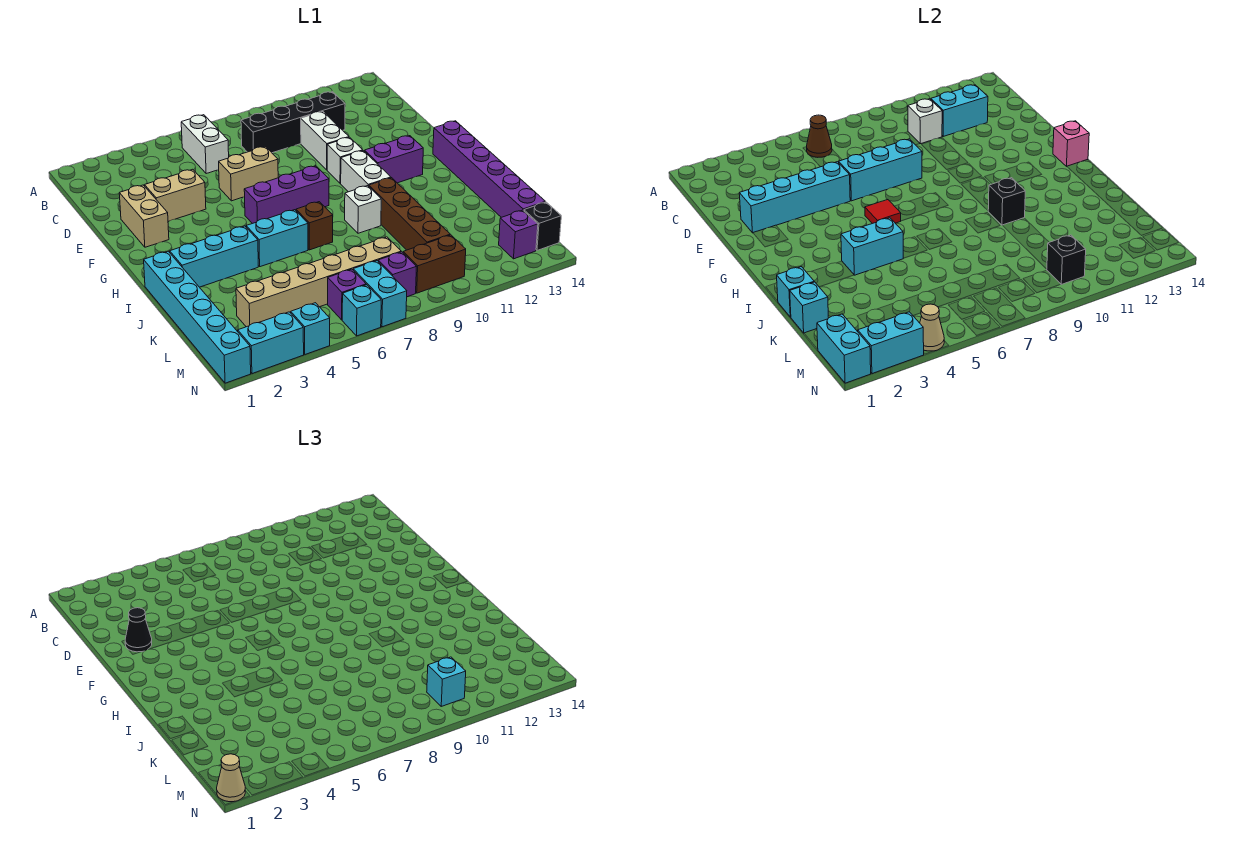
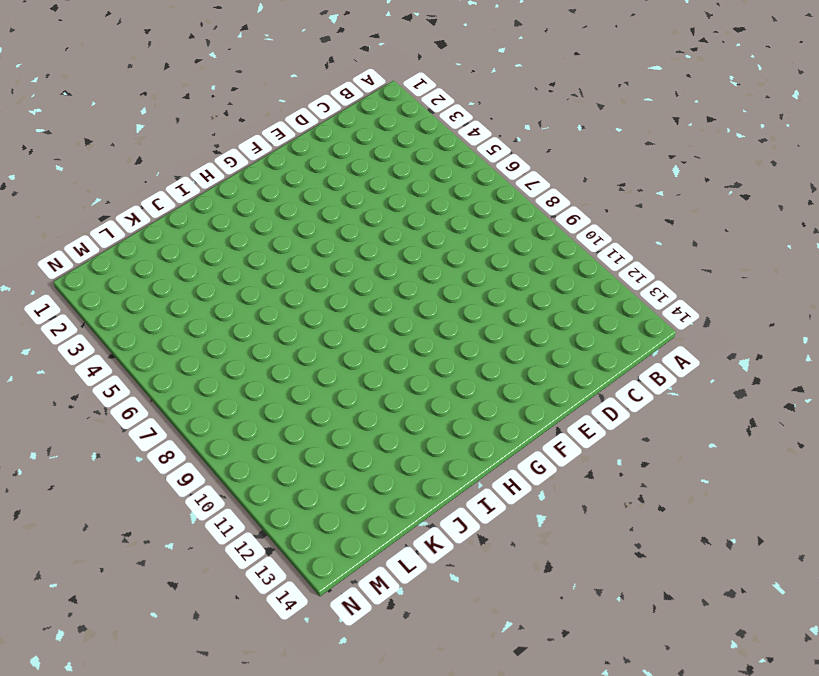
none -> white brick B6:C6 level 1
none -> black brick C8:C11 level 1
none -> white brick D10:E10 level 1
none -> tan brick E2:F2 level 1

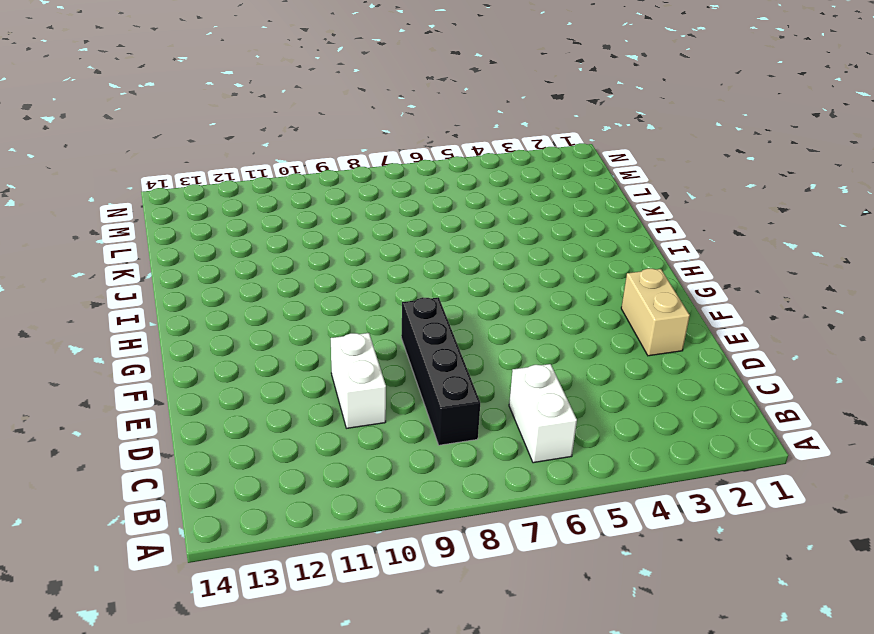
black brick C8:F8 level 1 -> black brick C8:C11 level 1
none -> tan brick E3:E4 level 1
none -> tan brick E6:E7 level 1
none -> white brick F10 level 1
none -> purple brick G6:G8 level 1

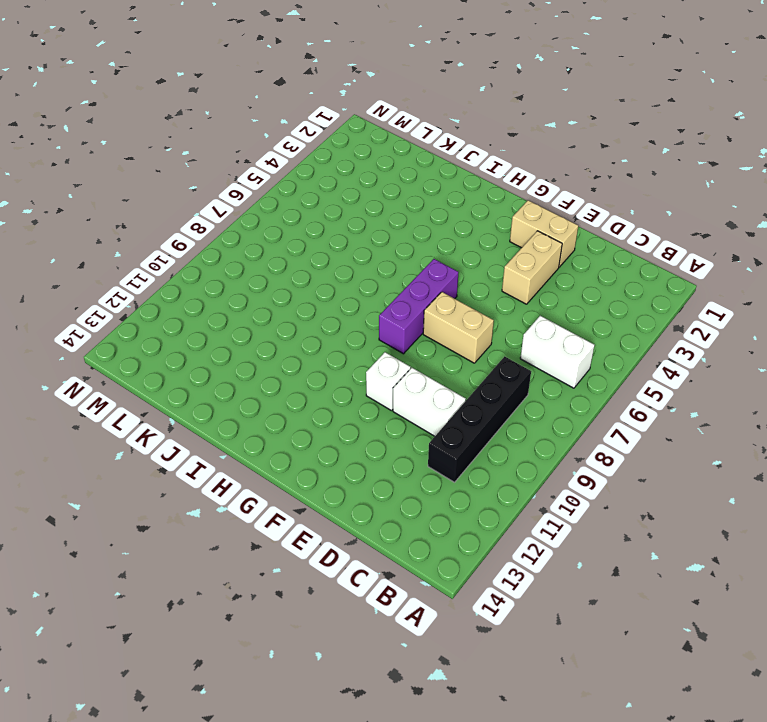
tan brick E7:F7 level 1 -> tan brick E6:E7 level 1
none -> white brick G10:H10 level 1
none -> purple brick G11:G12 level 1
none -> purple brick G14:L14 level 1
none -> cyan brick I1:N1 level 1

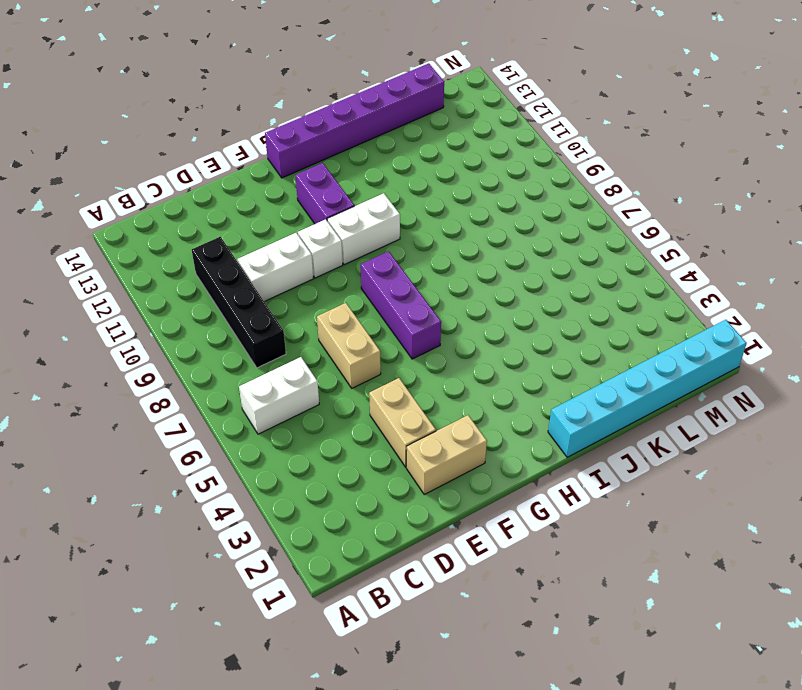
none -> cyan brick I2:I4 level 1
none -> cyan brick I5:I6 level 1
none -> brown brick I7 level 1
none -> white brick I9 level 1

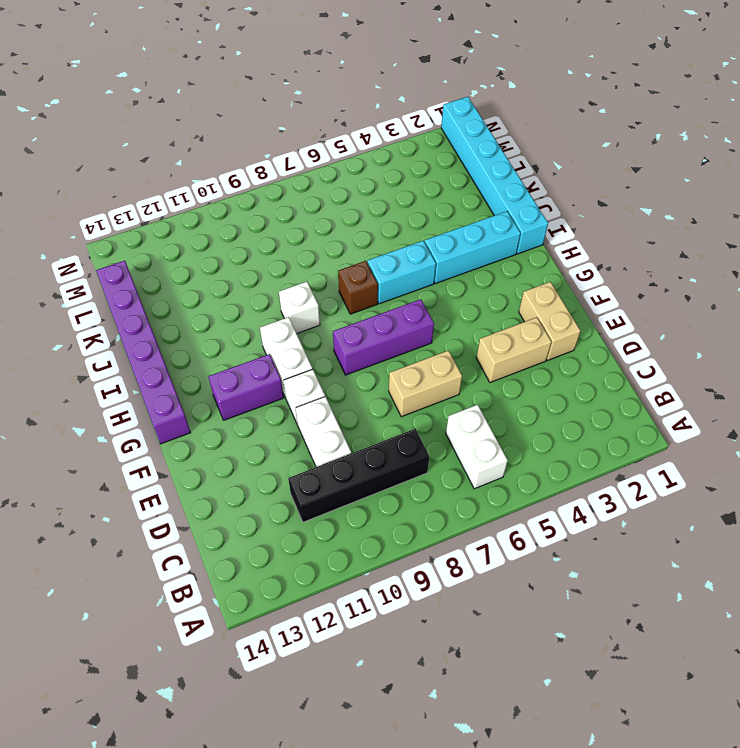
none -> brown brick I10:L10 level 1
none -> tan brick L3:L8 level 1
none -> purple brick M6 level 1
none -> cyan brick M7:N7 level 1

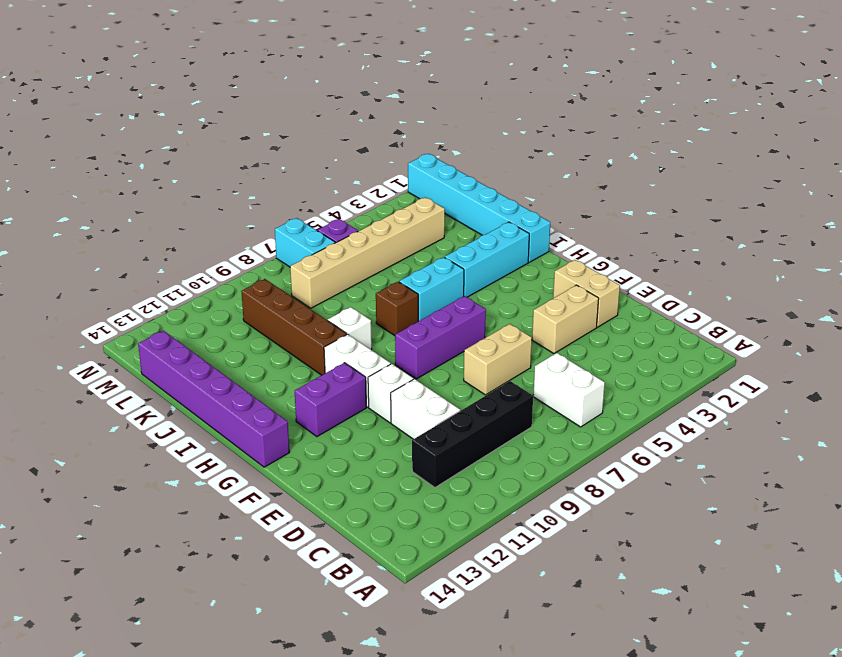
none -> purple brick M8 level 1
none -> brown brick M9:M10 level 1
none -> purple brick M13 level 1
none -> black brick M14 level 1

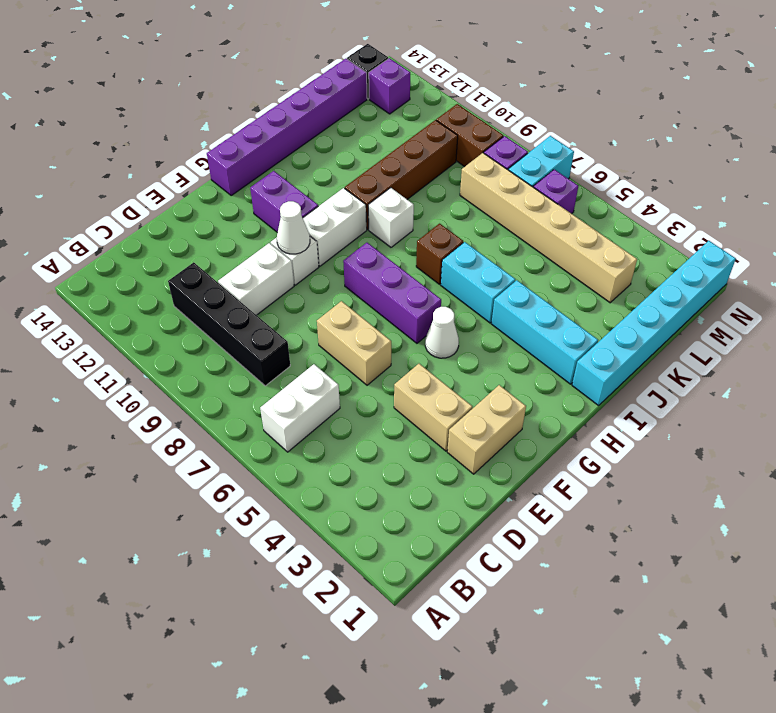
white cone F10 level 2 -> none
white cone G5 level 1 -> none
none -> cyan brick N2:N3 level 1
none -> cyan brick N4 level 1
none -> cyan brick N6 level 1
none -> brown cone B6 level 2

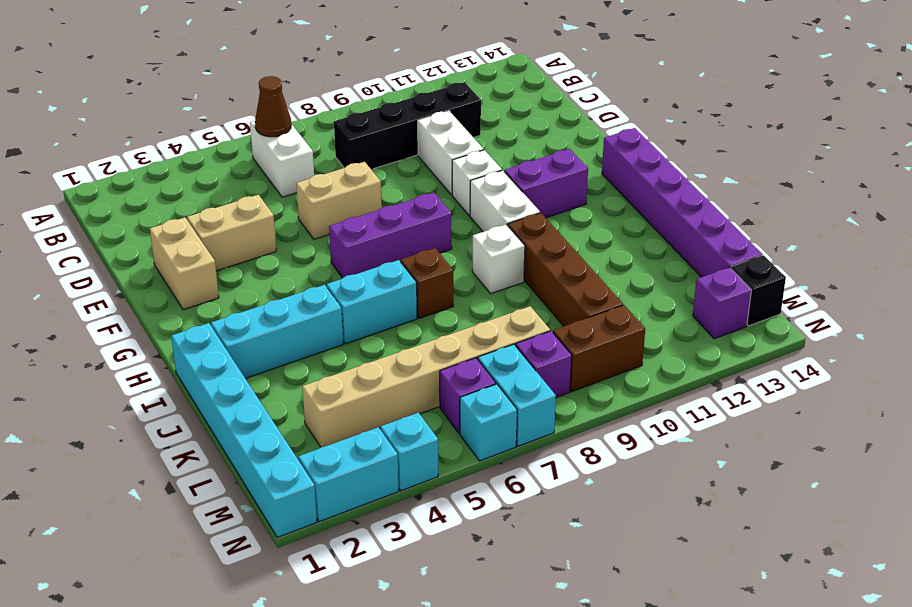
none -> white brick C10 level 2
none -> cyan brick C11:C12 level 2
none -> cyan brick E2:E5 level 2
none -> cyan brick E6:E8 level 2

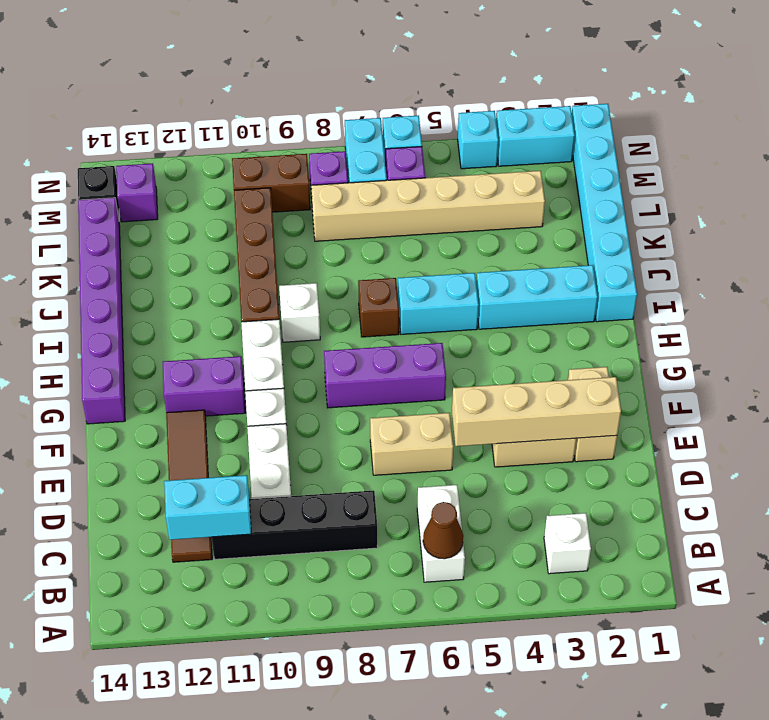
white brick B3 level 1 -> white brick C10 level 2
brown tile C12:F12 level 1 -> none
tan brick E2:E5 level 2 -> cyan brick E2:E5 level 2
none -> cyan brick E6:E8 level 2
none -> red tile G6 level 2
none -> pink brick G14 level 2
none -> cyan brick I4:I5 level 2

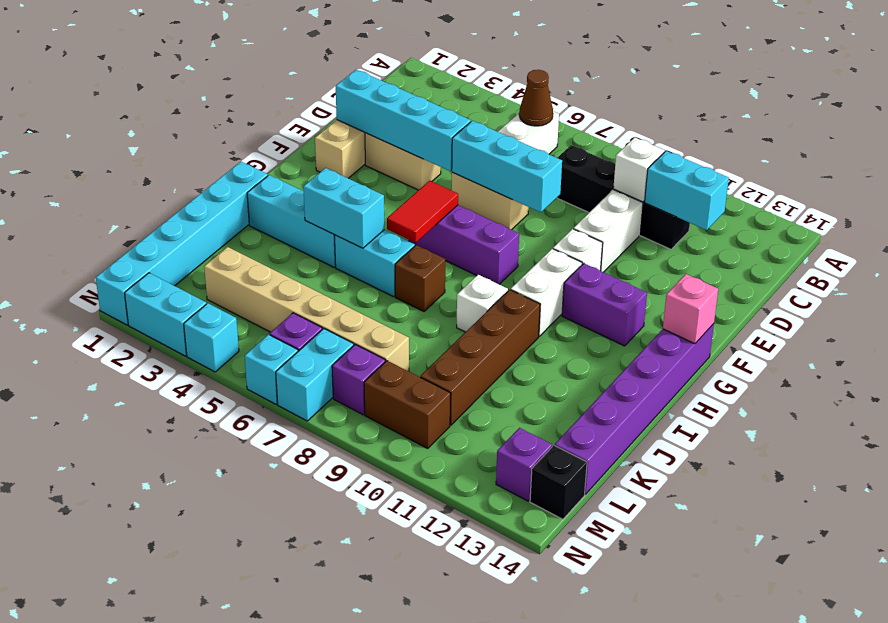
red tile G6:H6 level 2 -> red tile G6 level 2
none -> black brick I10 level 2
none -> cyan brick J1 level 2
none -> cyan brick K1 level 2
none -> cyan brick M1:N1 level 2

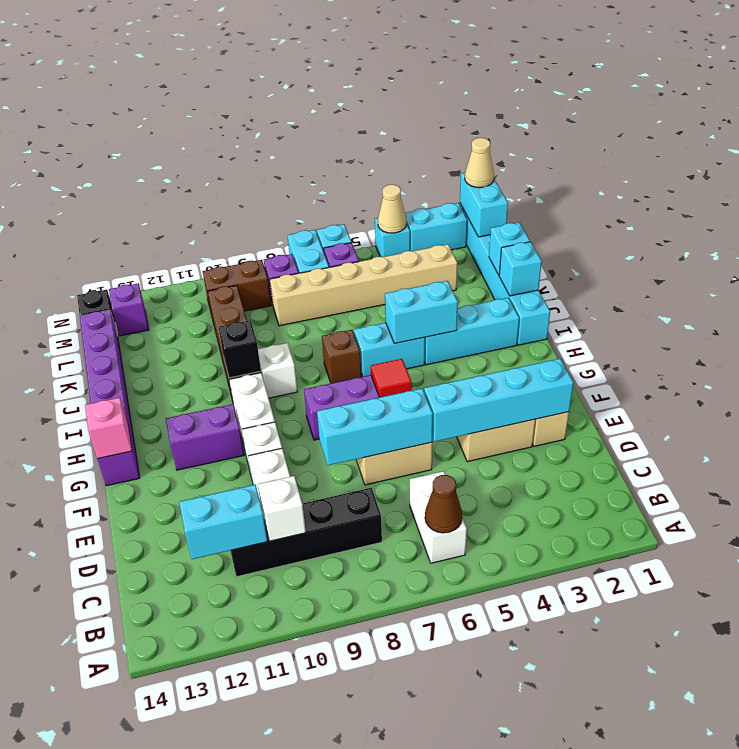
none -> black brick M10 level 2
none -> cyan brick N2:N3 level 2
none -> black cone E2 level 3
none -> cyan brick M10 level 3

